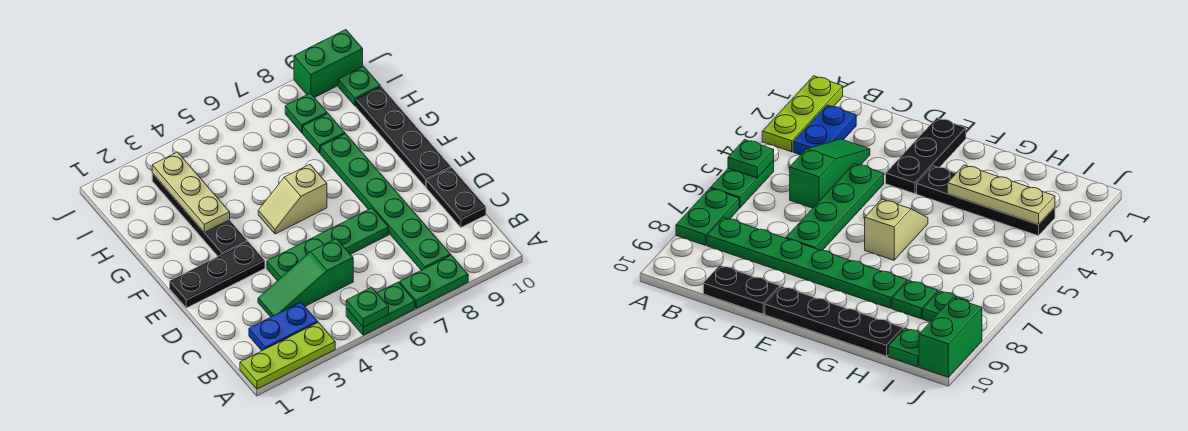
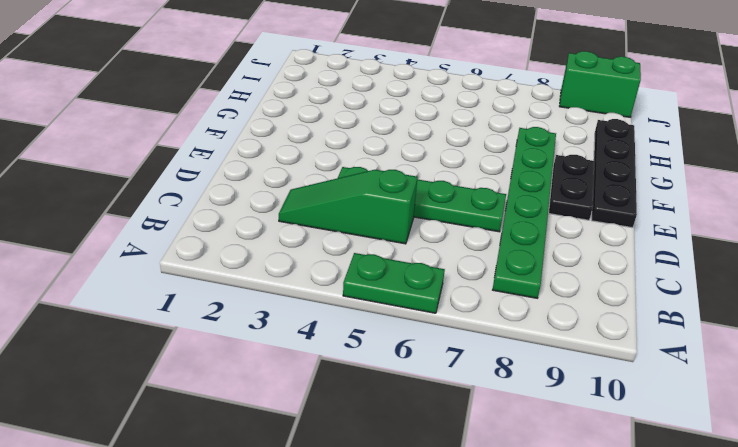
black plate E9:F9 level 1 -> black plate C10:D10 level 1
none -> lime plate A1:A3 level 1
none -> green plate A7:A8 level 1
none -> blue plate B2:B3 level 1

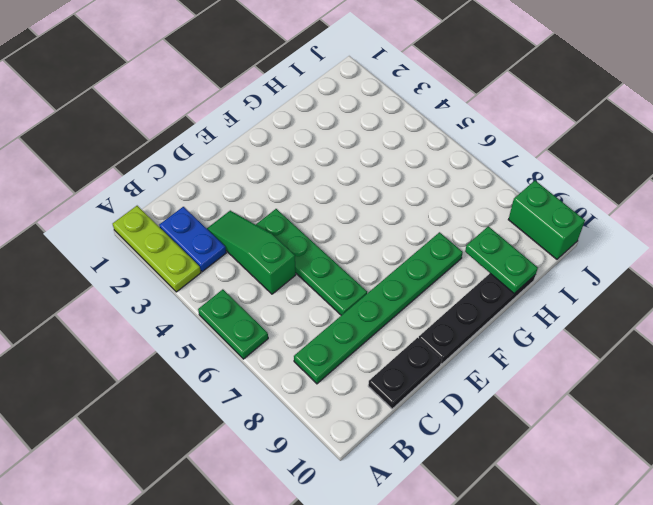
green plate H9:H10 level 2 -> green plate A7:A8 level 1
none -> black plate E1:E3 level 1
none -> black plate F3:I3 level 1
none -> tan slope F5:F6 level 1 top 6

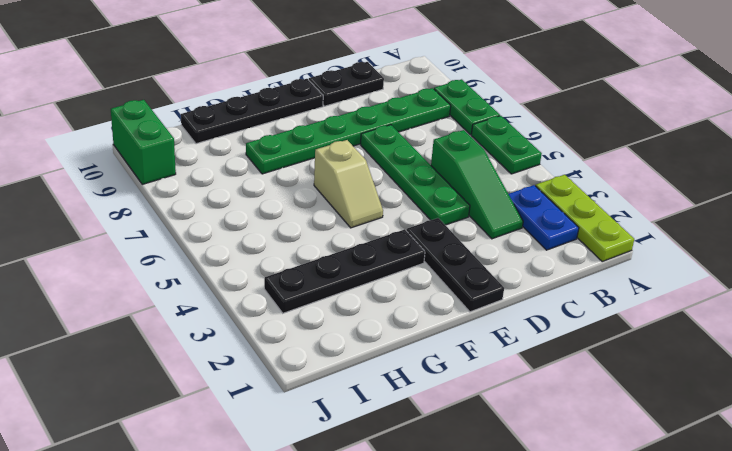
none -> green plate H8 level 1
none -> green plate I8 level 1
none -> green plate I10 level 1

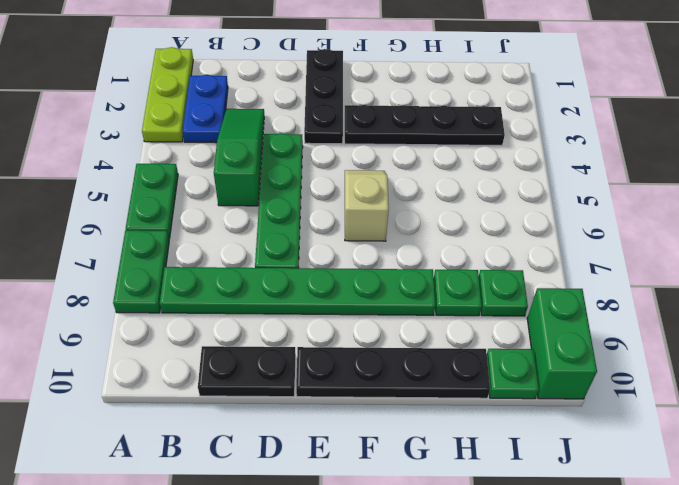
none -> green plate A5 level 2
none -> tan plate G3:I3 level 2

